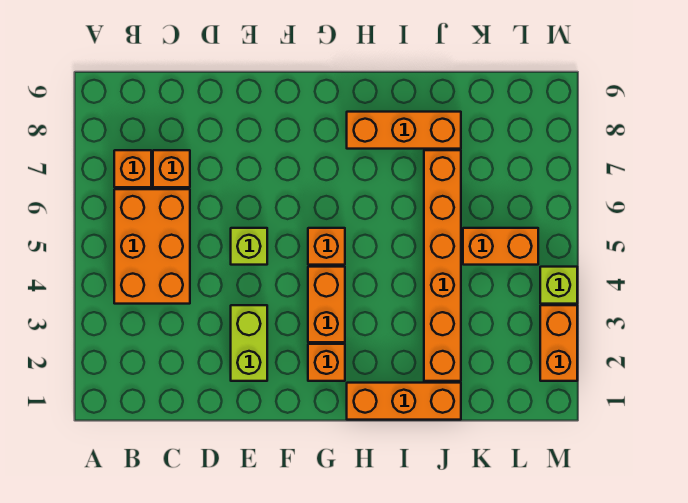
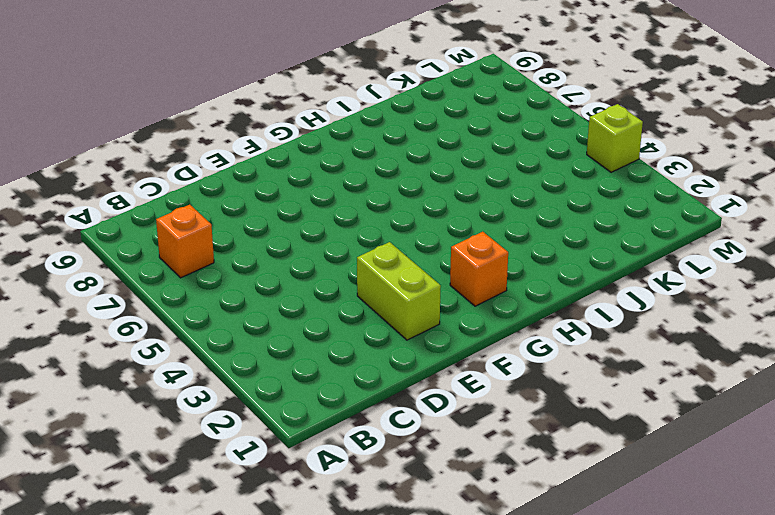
none -> orange brick B4:C6 level 1
none -> orange brick C7 level 1
none -> lime brick E5 level 1

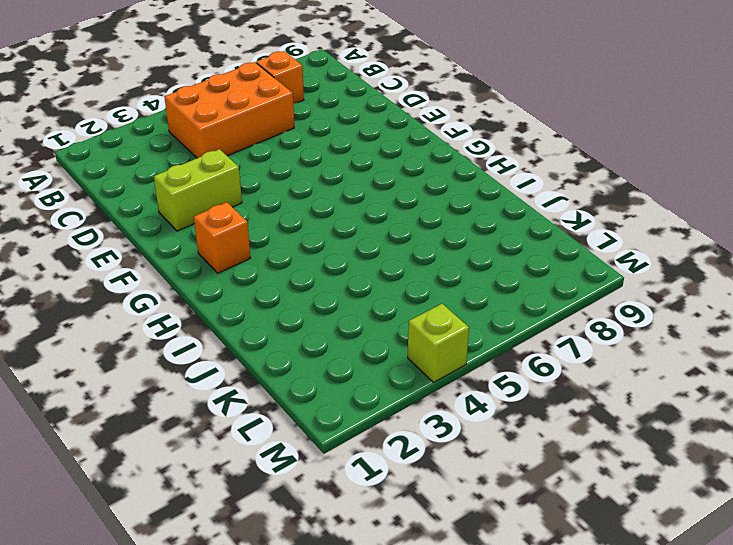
none -> orange brick C7 level 1
none -> lime brick E5 level 1
none -> orange brick G3:G4 level 1

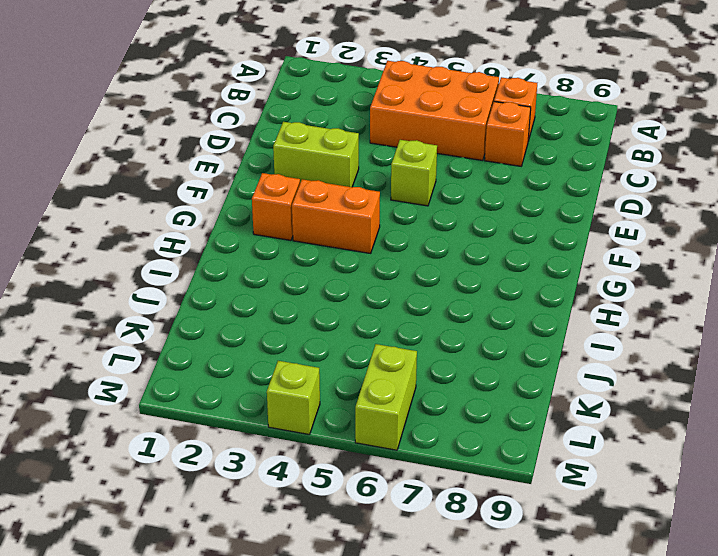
lime brick L6:M6 level 1 -> none
none -> orange brick G5 level 1
none -> orange brick H1:J1 level 1
none -> orange brick H8:J8 level 1

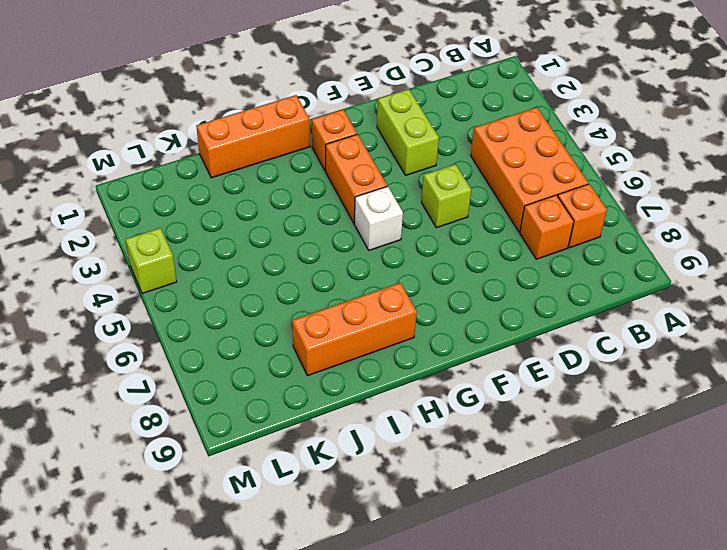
white brick G5 level 1 -> orange brick G5 level 1
none -> orange brick J2:J7 level 1
none -> orange brick K5:L5 level 1
none -> orange brick M2:M3 level 1

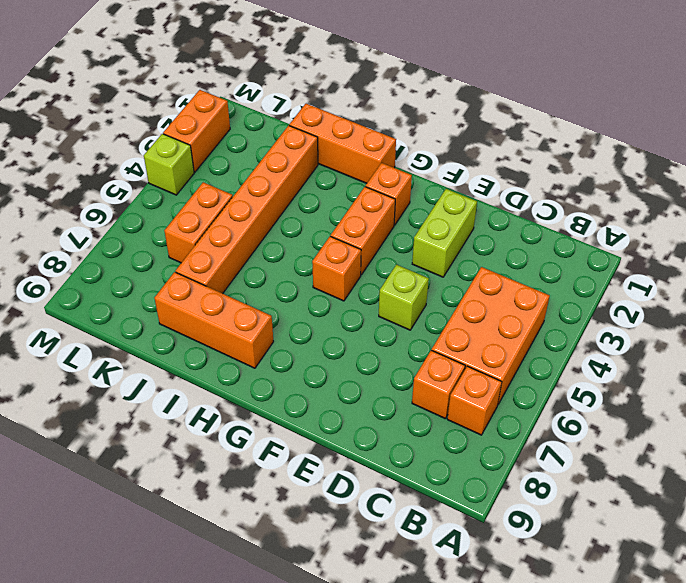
orange brick K5:K6 level 1 -> orange brick K5:L5 level 1

